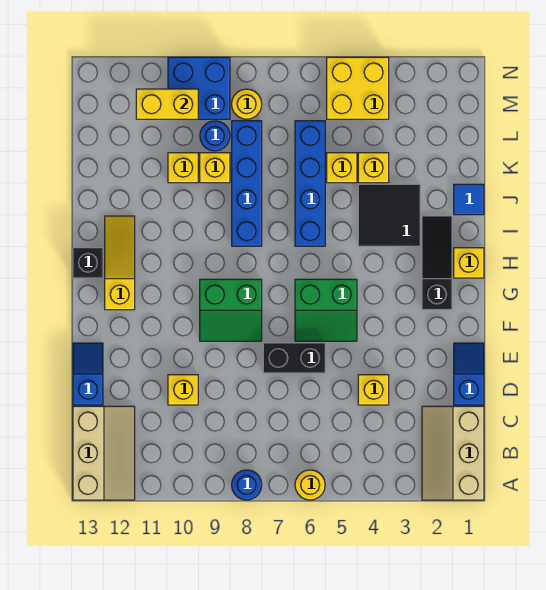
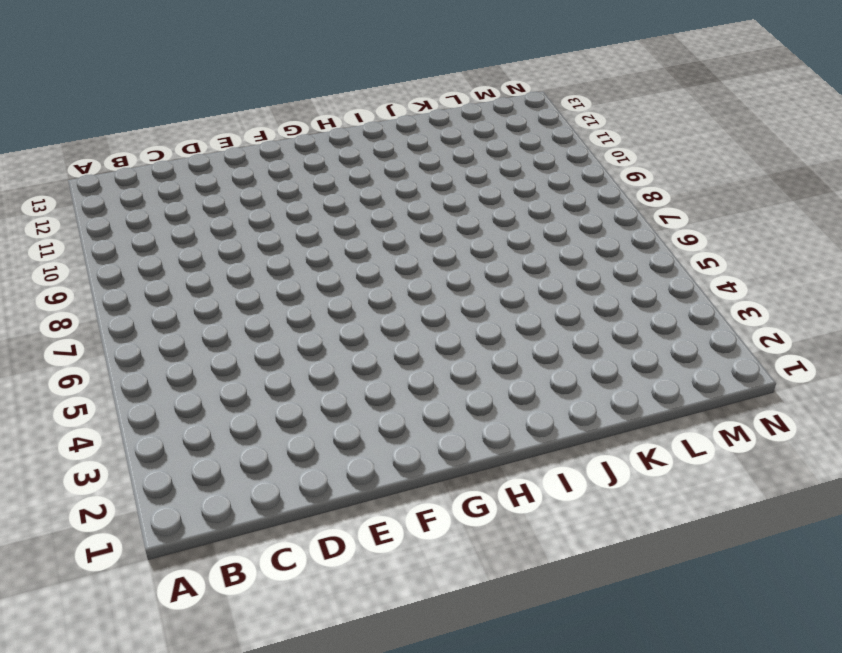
none -> tan slope A1:C2 level 1 top 1
none -> yellow round brick A6 level 1
none -> blue round brick A8 level 1

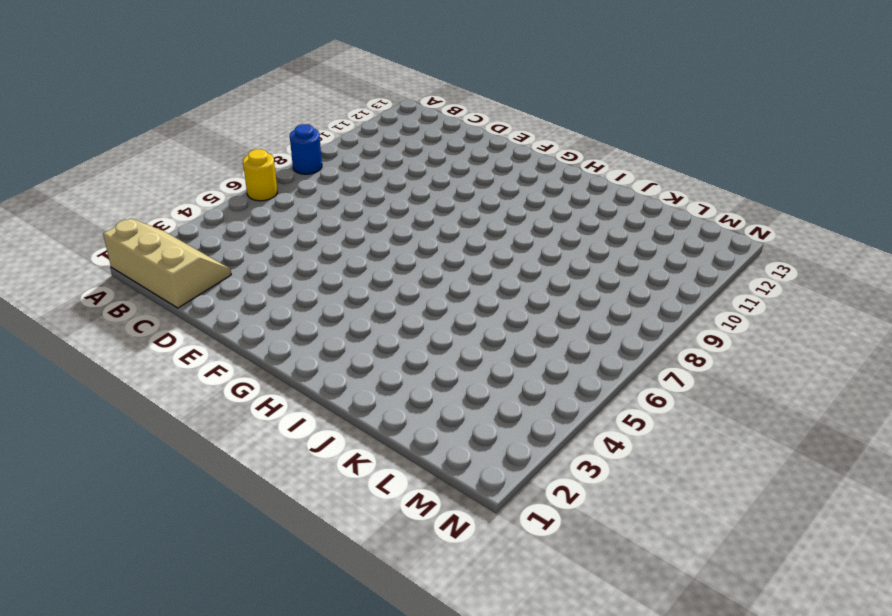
none -> tan slope A12:C13 level 1 top 13
none -> blue slope D1:E1 level 1 top D
none -> yellow brick D4 level 1

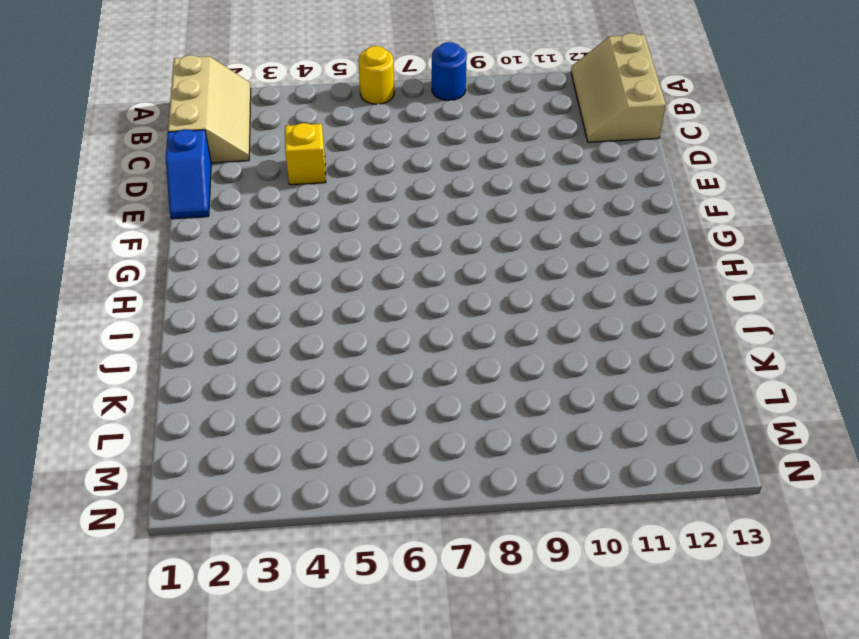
none -> yellow brick D10 level 1
none -> blue slope D13:E13 level 1 top D
none -> black brick E6:E7 level 1

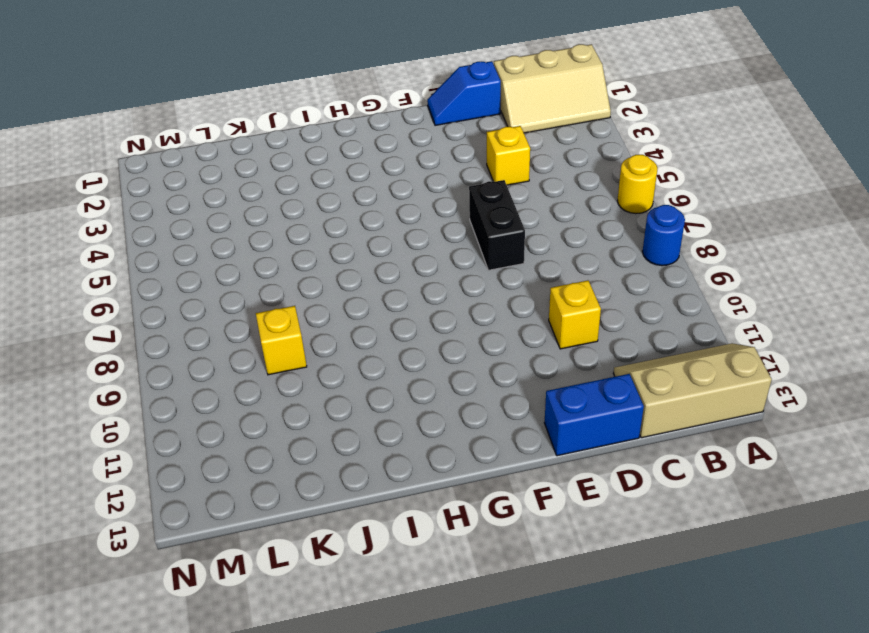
blue brick D13:E13 level 1 -> blue slope D13:E13 level 1 top D
none -> green slope F5:G6 level 1 top G
none -> green slope F8:G9 level 1 top G
none -> black slope G2:I2 level 1 top G

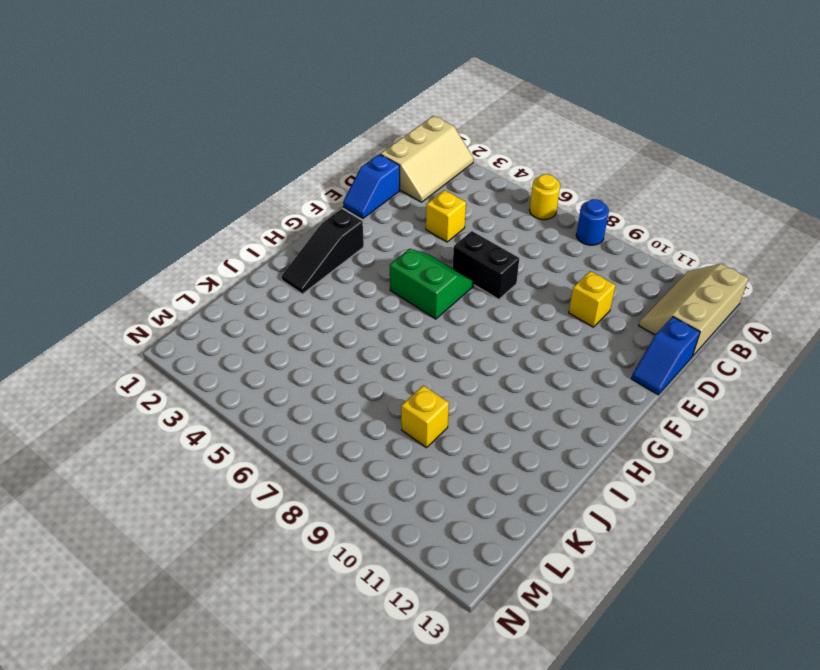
none -> green slope F8:G9 level 1 top G
none -> yellow slope G12:I12 level 1 top G
none -> yellow brick H1 level 1

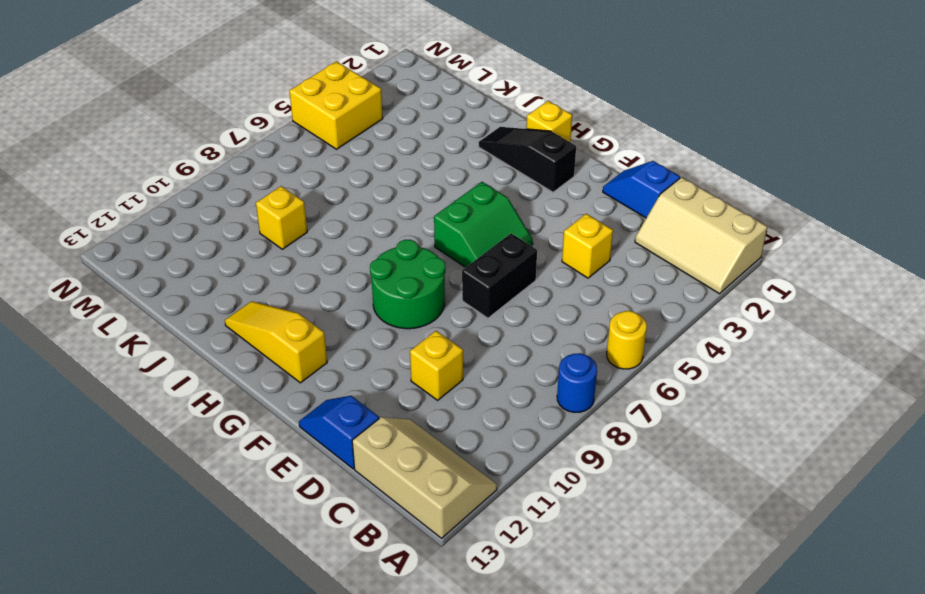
green round brick F8:G9 level 1 -> green slope F8:G9 level 1 top G
none -> black brick H13 level 1
none -> black tile I3:J4 level 1
none -> blue brick I6:L6 level 1

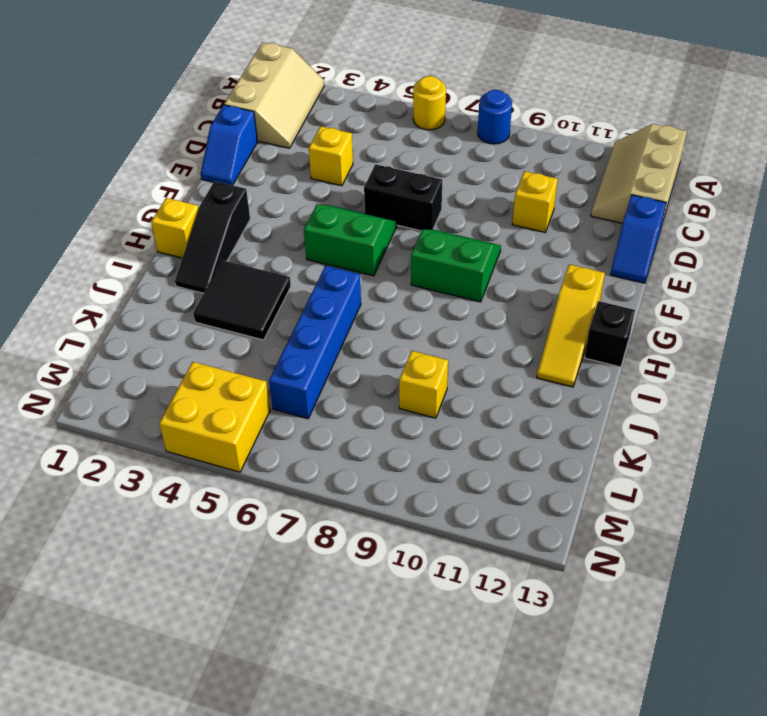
none -> blue brick I8:L8 level 1
none -> blue tile J1 level 1
none -> yellow brick K4 level 1

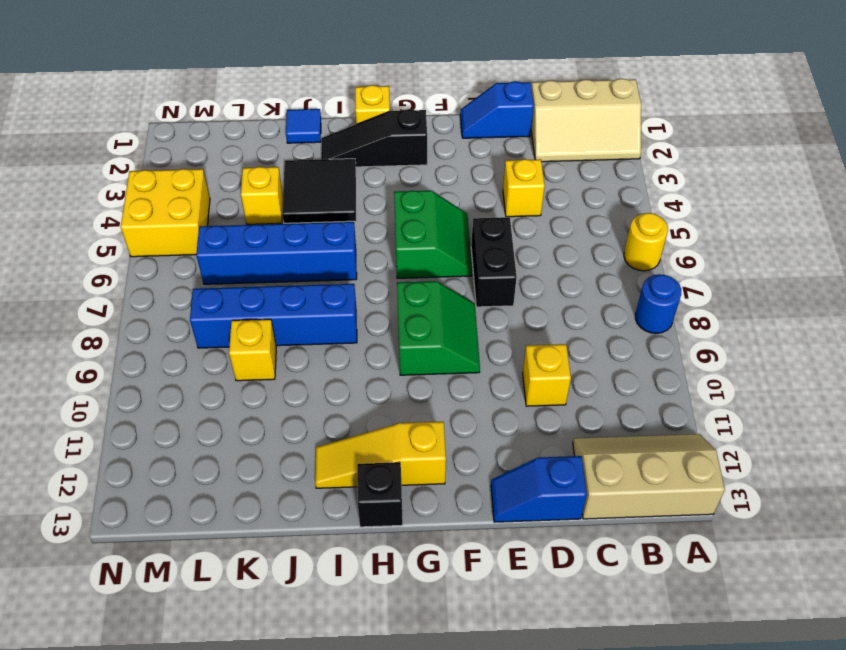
none -> yellow brick K5 level 1
none -> yellow brick K10 level 1
none -> blue round brick L9 level 1

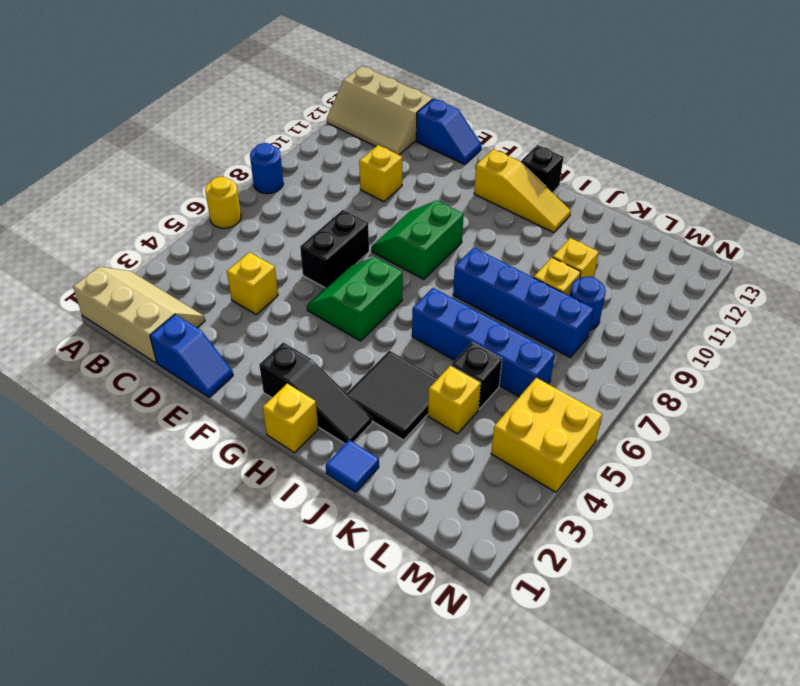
black brick K5 level 1 -> yellow brick K5 level 1
none -> yellow round brick M8 level 1
none -> blue brick M9:N10 level 1
none -> yellow brick M10:M11 level 2

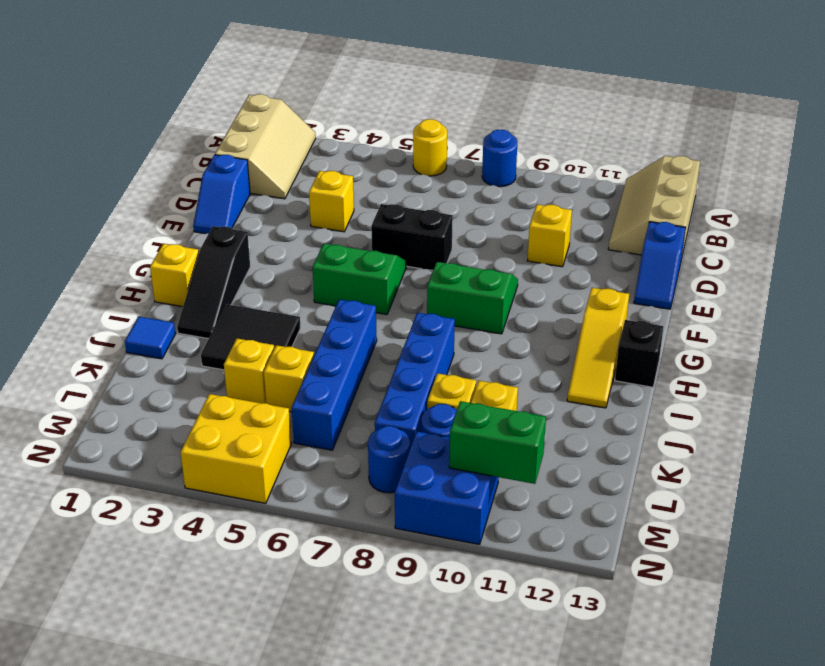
blue round brick M8 level 1 -> yellow round brick M8 level 1
green brick M10:M11 level 2 -> yellow brick M10:M11 level 2

